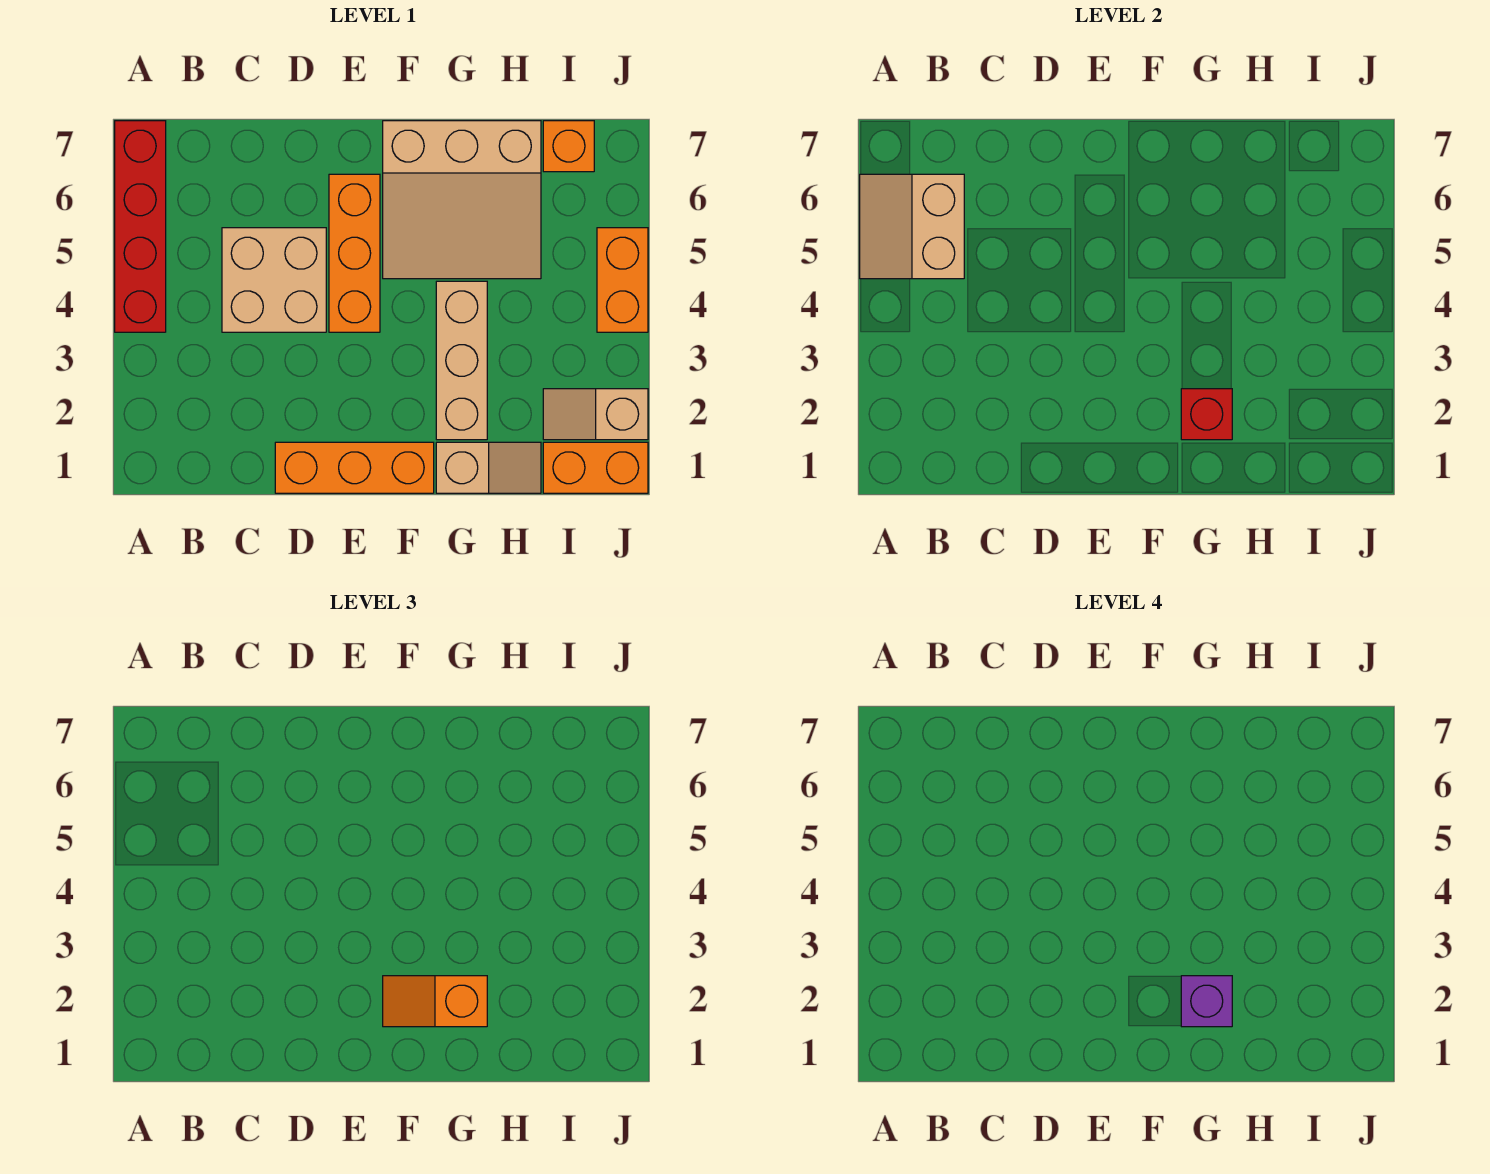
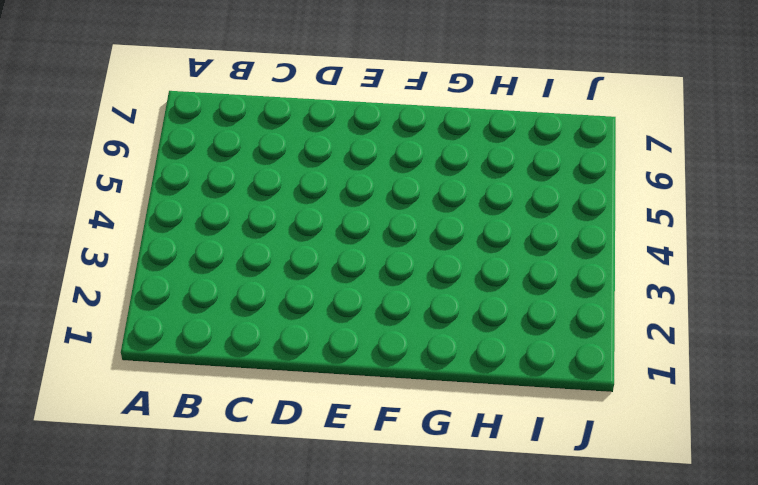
none -> red brick A4:A7 level 1
none -> tan brick C4:D5 level 1
none -> orange brick D1:F1 level 1

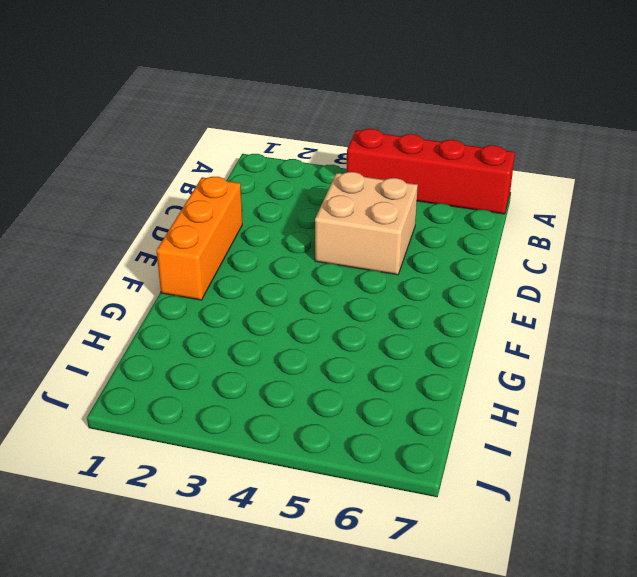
none -> orange brick E4:E6 level 1
none -> tan slope F5:H7 level 1 top 7
none -> tan slope G1:H1 level 1 top G

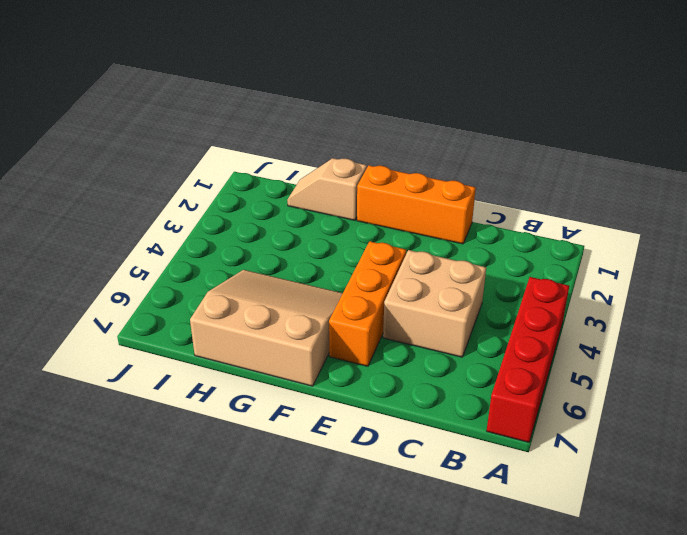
none -> tan brick G2:G4 level 1
none -> orange brick I1:J1 level 1
none -> tan slope I2:J2 level 1 top J

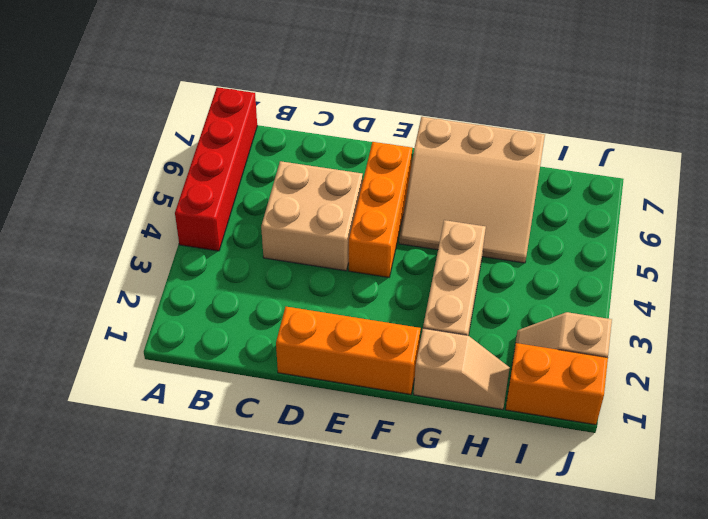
none -> orange brick I7 level 1
none -> orange brick J4:J5 level 1
none -> tan slope A5:B6 level 2 top B

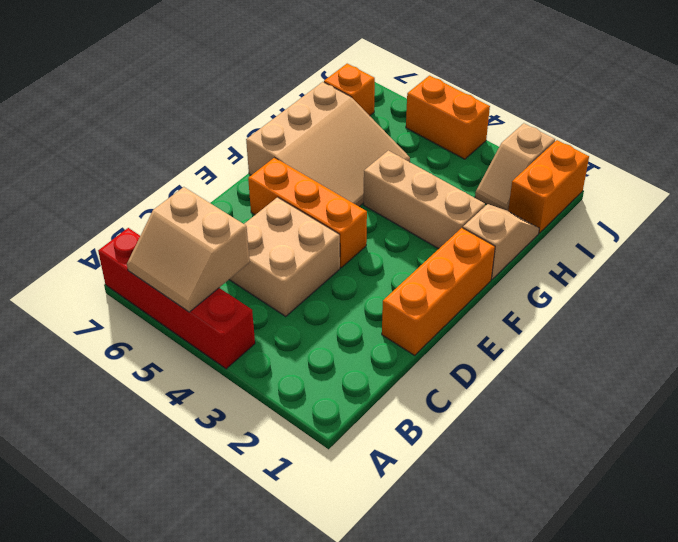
none -> red brick G2 level 2
none -> orange slope F2:G2 level 3 top G
none -> purple brick G2 level 4

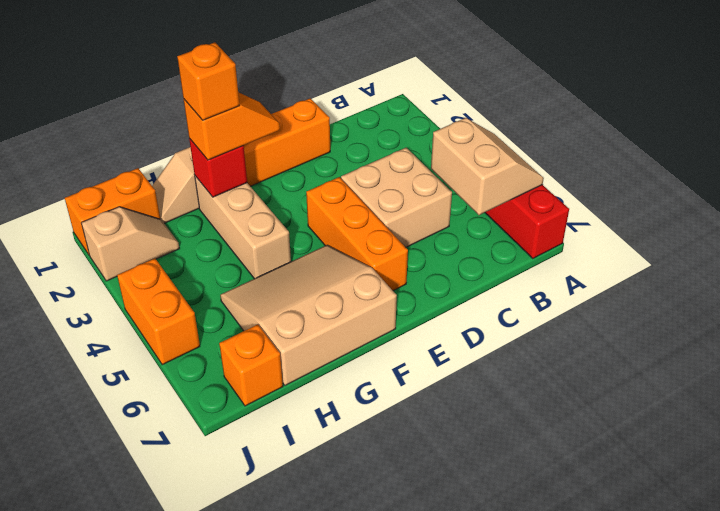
orange brick G2 level 4 -> purple brick G2 level 4

